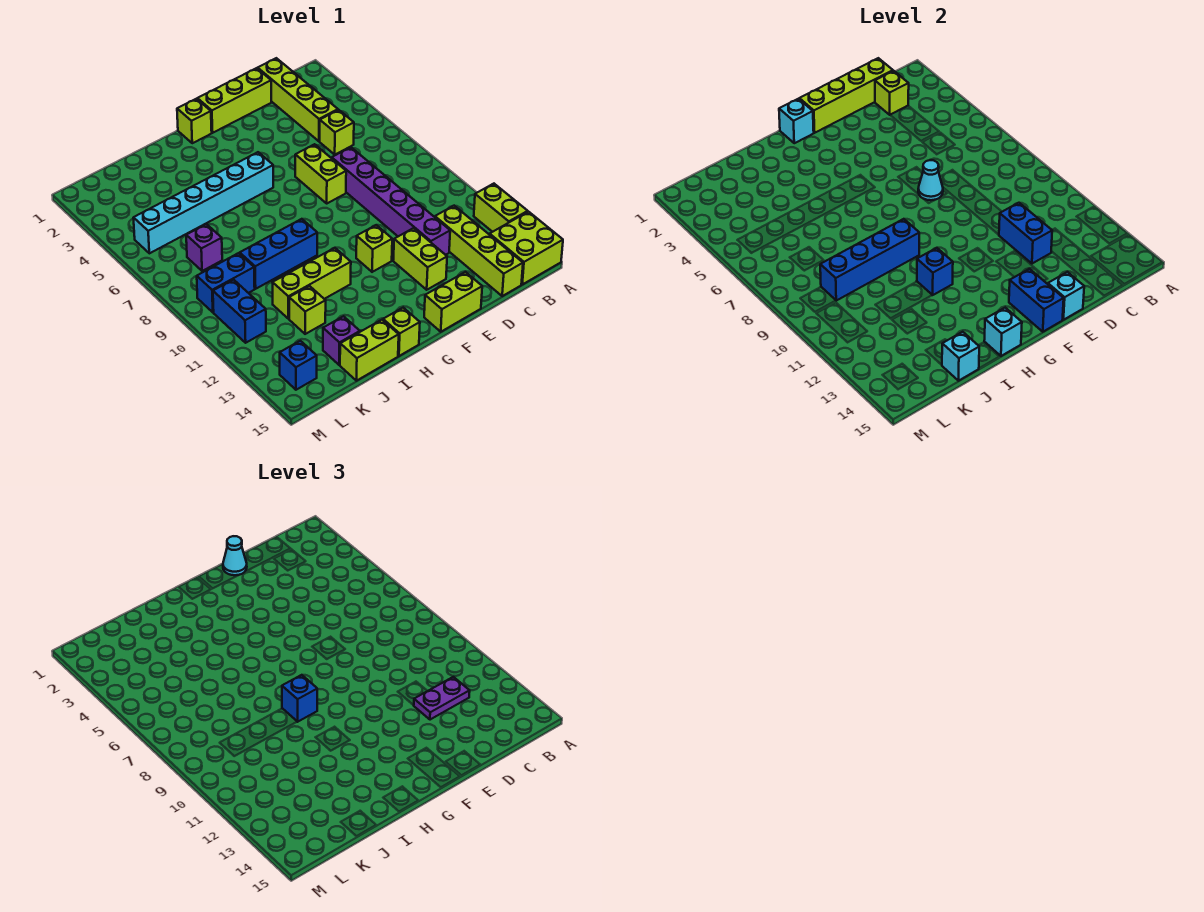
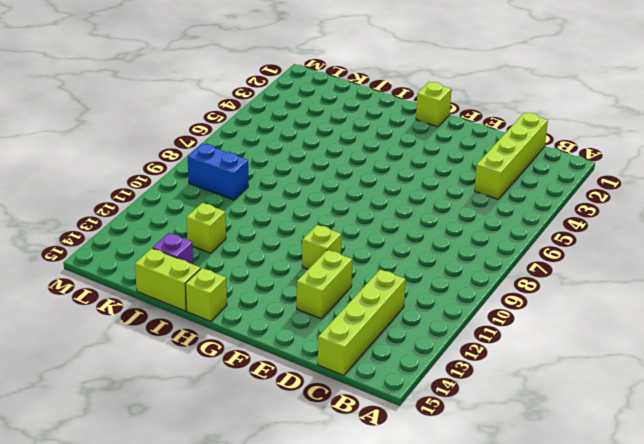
none -> lime brick A12:A13 level 1
none -> lime brick A14:B15 level 1
none -> lime brick C5 level 1
none -> lime brick D1:F1 level 1

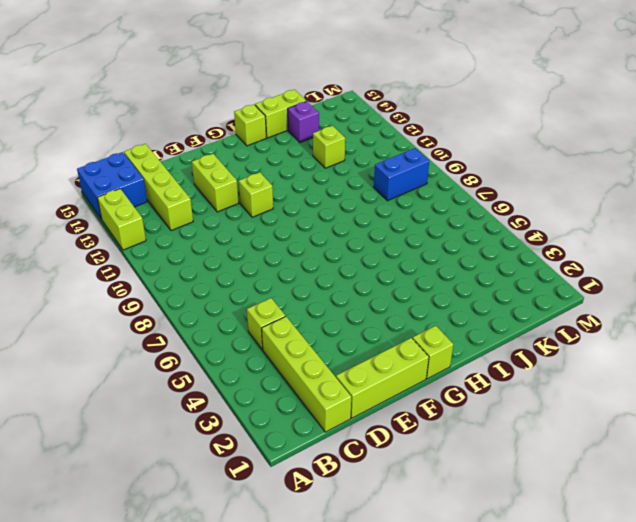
blue brick A14:B15 level 1 -> lime brick A14:B15 level 1
none -> purple brick D7:D12 level 1
none -> lime brick E6:E7 level 1
none -> lime brick E15:F15 level 1
none -> cyan brick G5:L5 level 1

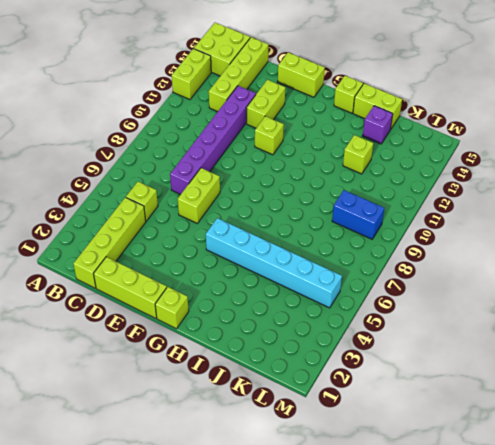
none -> blue brick H9:J9 level 1
none -> lime brick H11:J11 level 1
none -> purple brick K7 level 1
none -> blue brick L10:L11 level 1

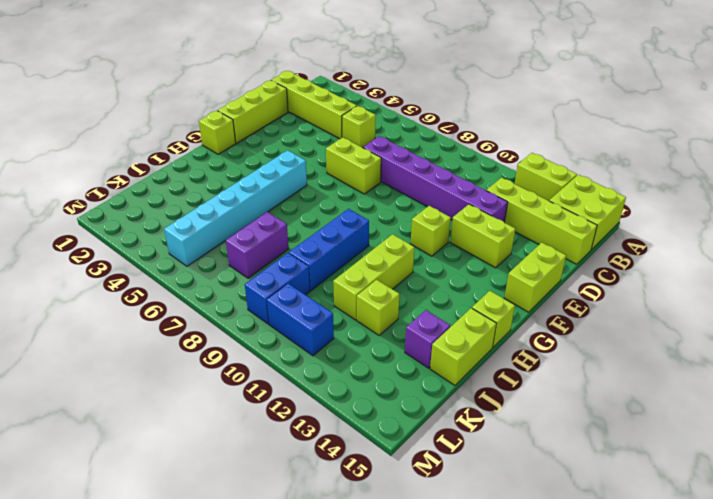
purple brick J7:K7 level 1 -> purple brick K7 level 1
none -> blue brick L14 level 1
none -> lime brick C1:F1 level 2
none -> lime brick C2 level 2
none -> blue brick D11:D12 level 2

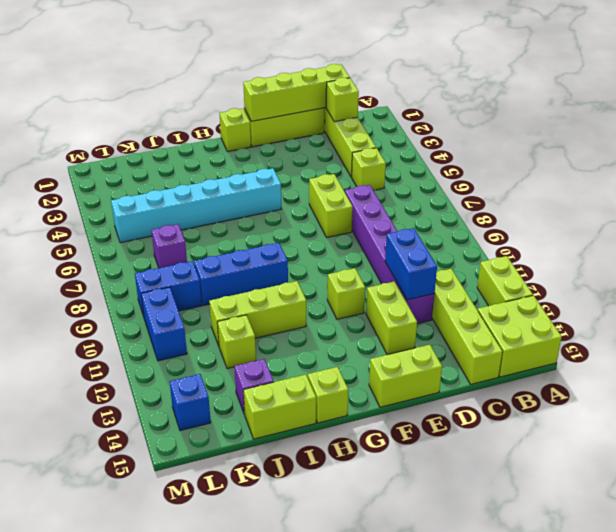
none -> cyan cone E7 level 2
none -> cyan brick E15 level 2
none -> blue brick F14:F15 level 2
none -> cyan brick G1 level 2

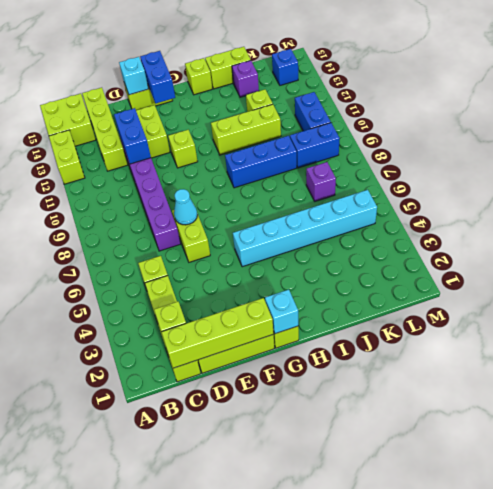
none -> blue brick H9:K9 level 2
none -> blue brick H11 level 2
none -> cyan brick H15 level 2
none -> cyan brick J15 level 2

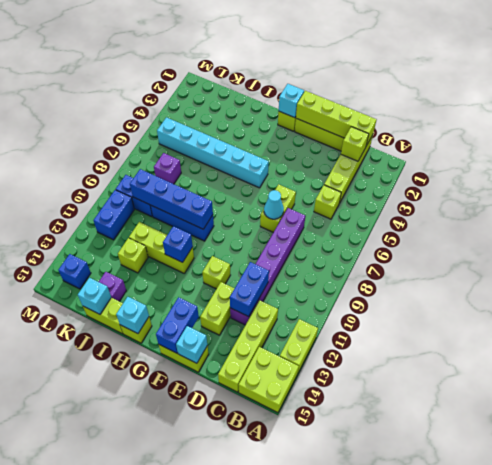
none -> purple plate C12:D12 level 3
none -> cyan cone E1 level 3
none -> blue brick H9 level 3

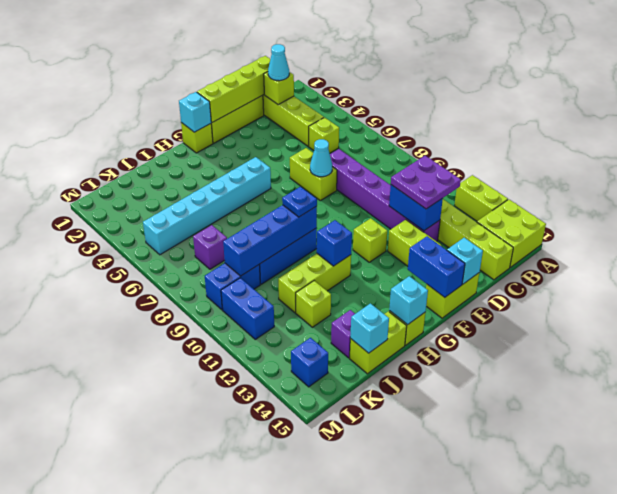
cyan cone C2 level 3 -> cyan cone E1 level 3
purple plate C11:D12 level 3 -> purple plate C12:D12 level 3
blue plate H9 level 3 -> blue brick H9 level 3

